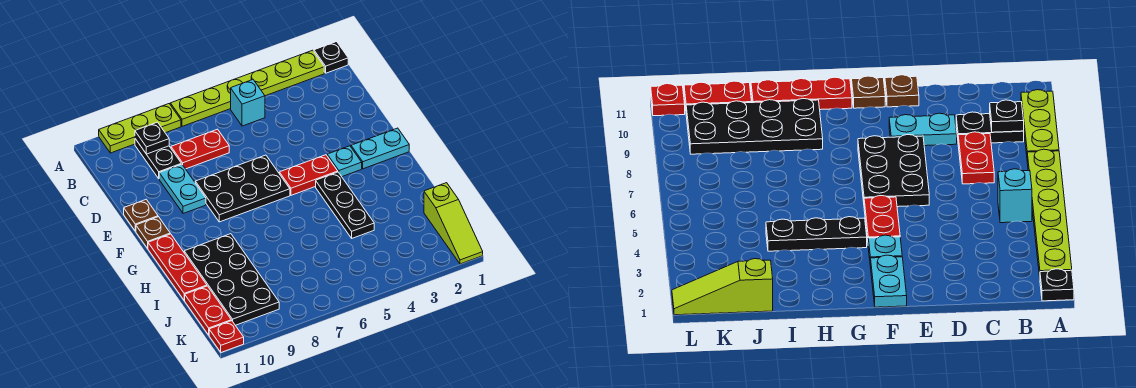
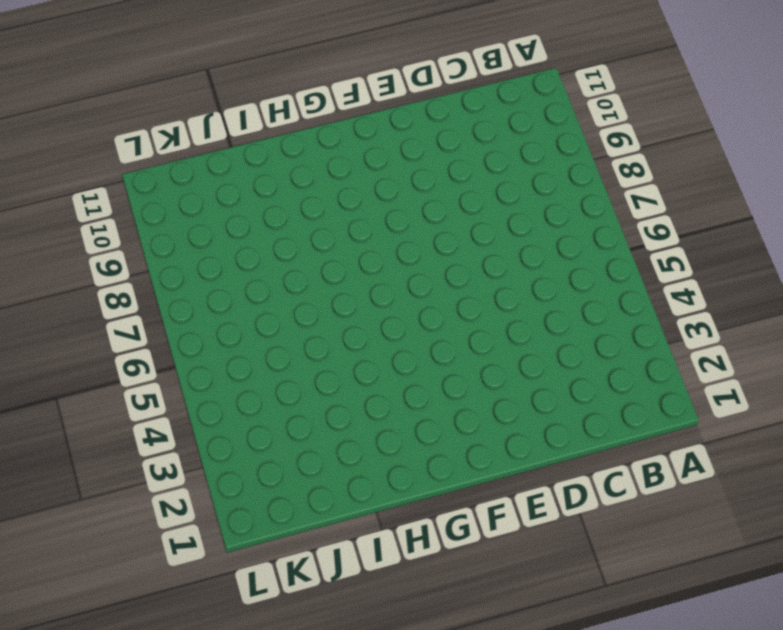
none -> black plate A1 level 1
none -> lime plate A2:A7 level 1
none -> lime plate A8:A10 level 1

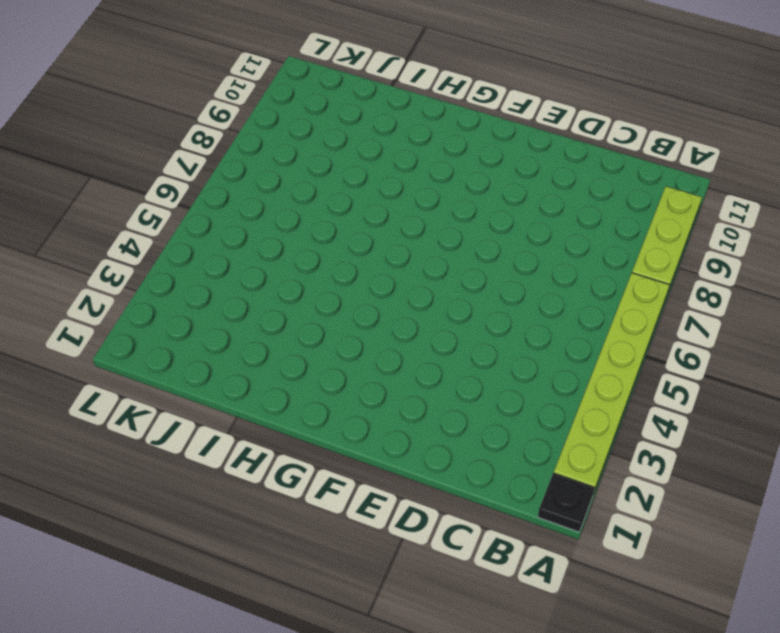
none -> cyan brick B5 level 1
none -> black plate B9:C9 level 1
none -> red plate C7:C8 level 1

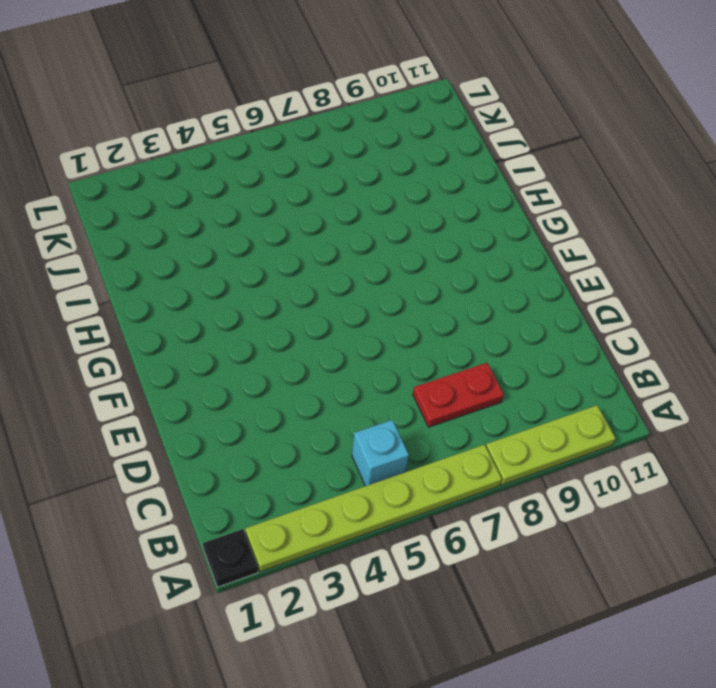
none -> black plate B9:C9 level 1
none -> cyan plate D9:E9 level 1
none -> black plate E6:F8 level 1

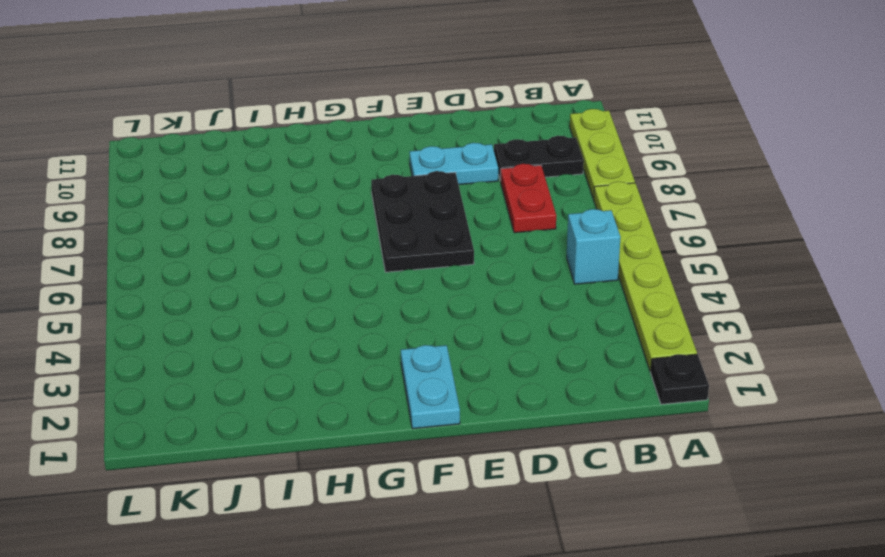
none -> brown plate E11 level 1
none -> cyan plate F3 level 1
none -> red plate F4:F5 level 1

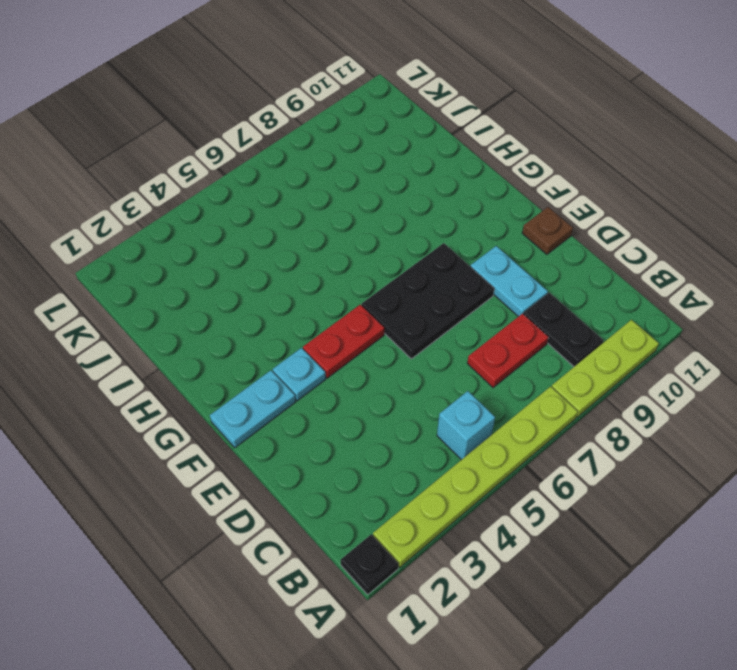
none -> brown plate F11 level 1
none -> black plate G4:I4 level 1
none -> red plate G11:I11 level 1

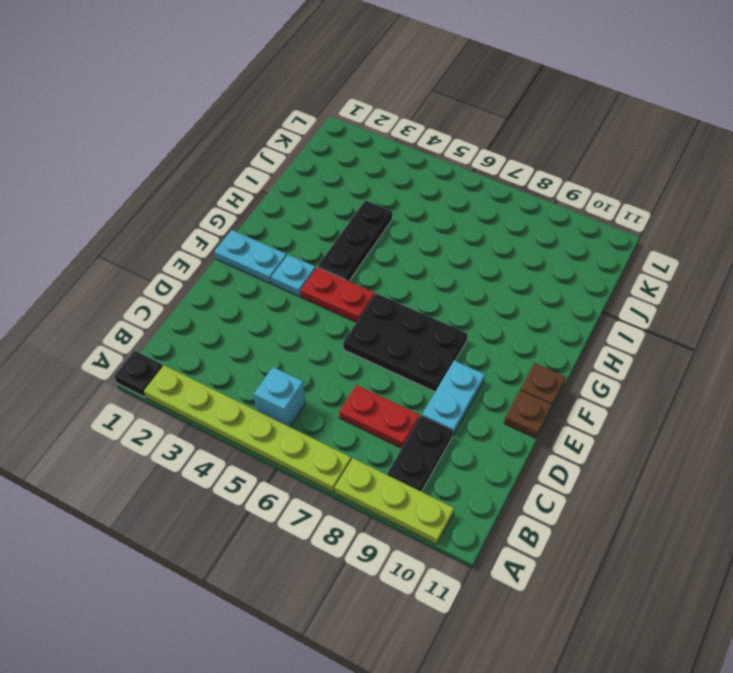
none -> red plate G11:I11 level 1
none -> black plate H9:K10 level 1
none -> lime slope J1:L1 level 1 top J

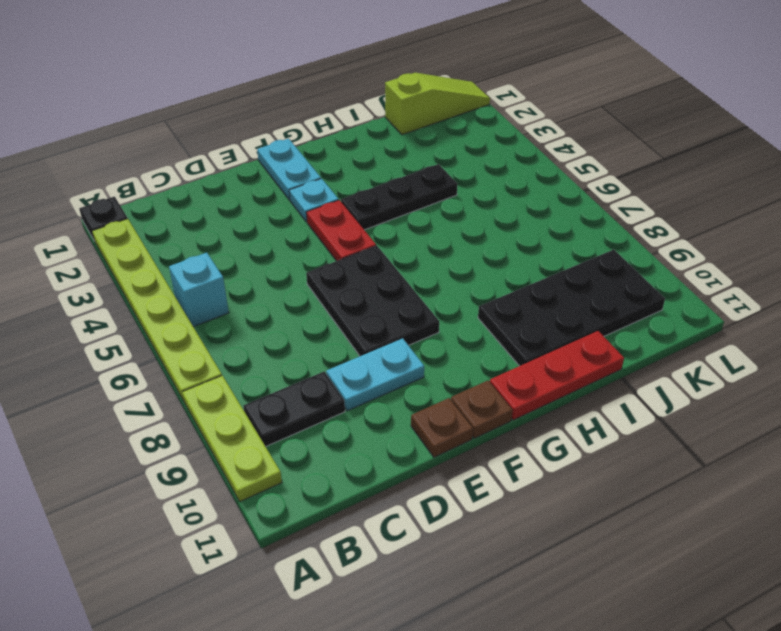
none -> red plate C7:C8 level 1
none -> red plate J11:K11 level 1
none -> red plate L11 level 1

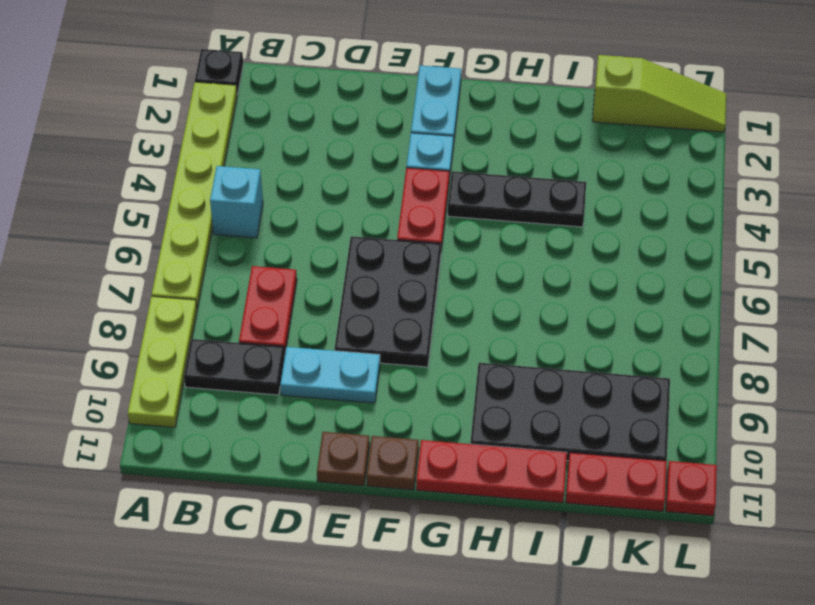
none -> black plate B9 level 2

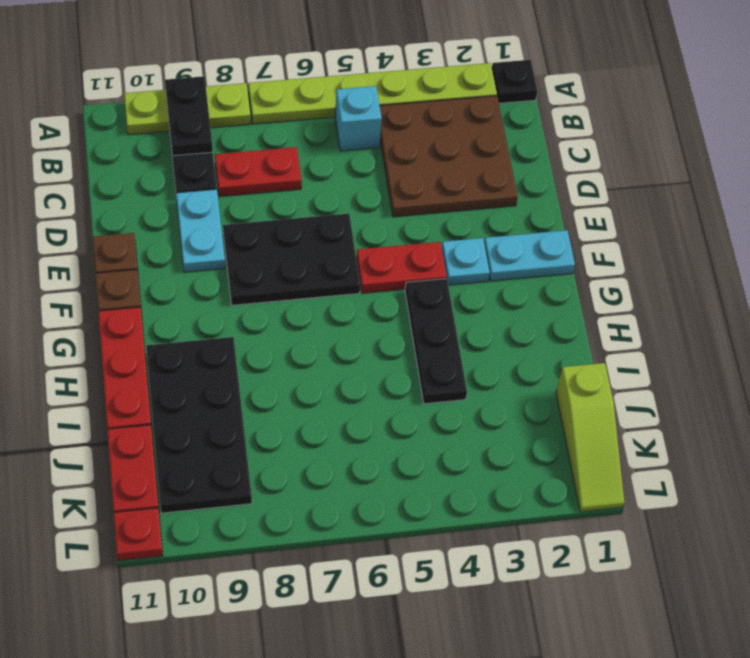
black plate A9:B9 level 2 -> black plate B9 level 2
brown plate B2:D4 level 1 -> none

